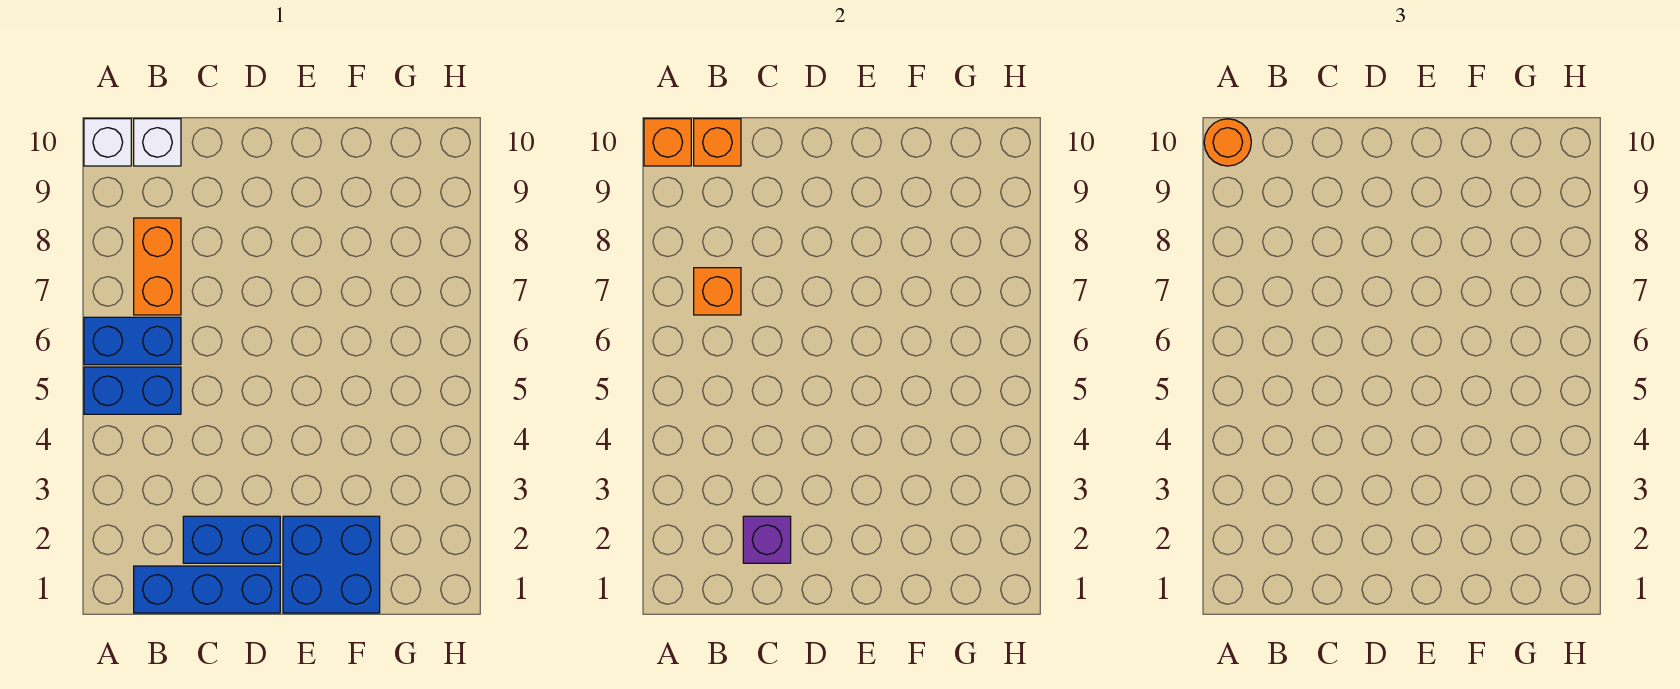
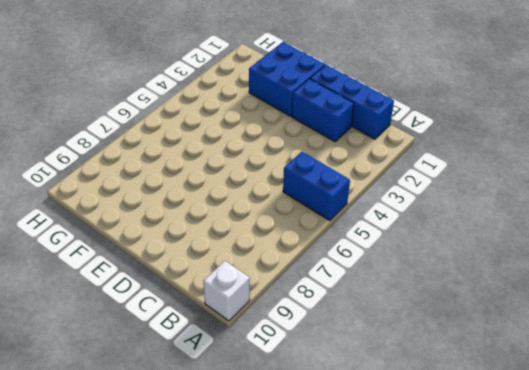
none -> blue brick A6:B6 level 1
none -> orange brick B7:B8 level 1
none -> white brick B10 level 1

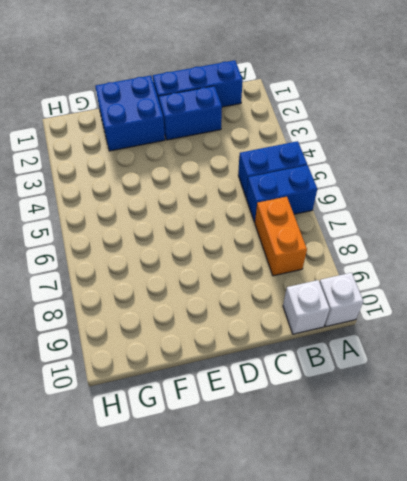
none -> orange brick A10 level 2
none -> orange brick B7 level 2
none -> orange brick B10 level 2

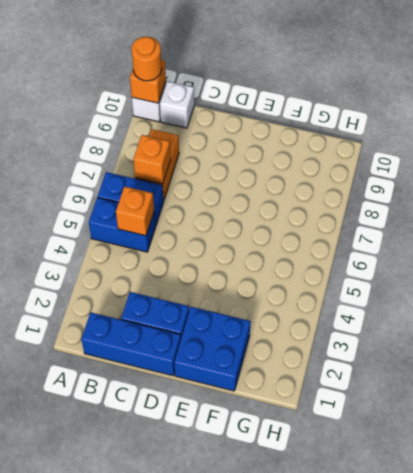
orange brick B5 level 2 -> orange brick B10 level 2
none -> purple brick C2 level 2

